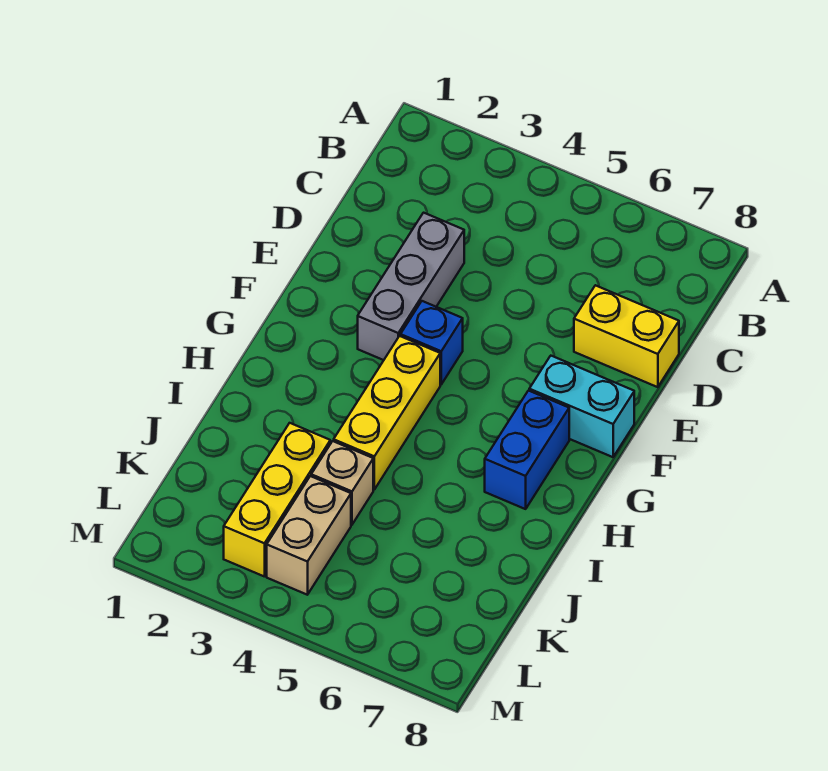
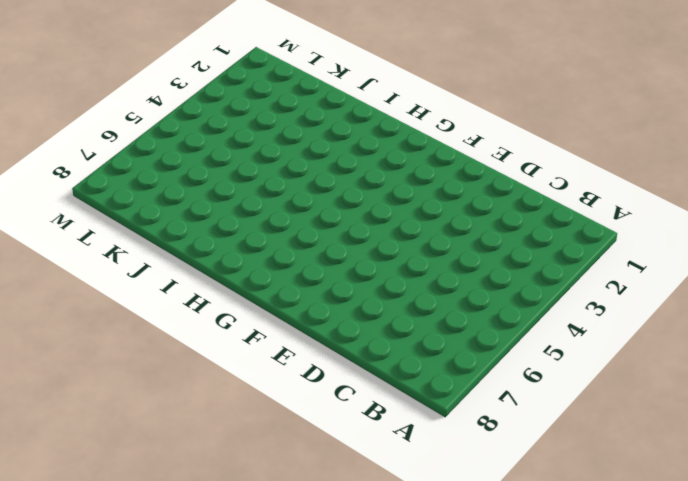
none -> grey brick D3:F3 level 1
none -> yellow brick D7:D8 level 1

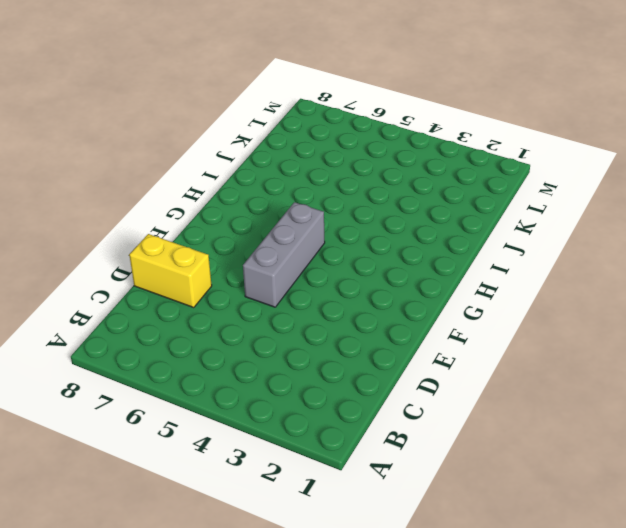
grey brick E5:G5 level 1 -> grey brick D3:F3 level 1
none -> blue brick F4 level 1
none -> cyan brick F7:F8 level 1

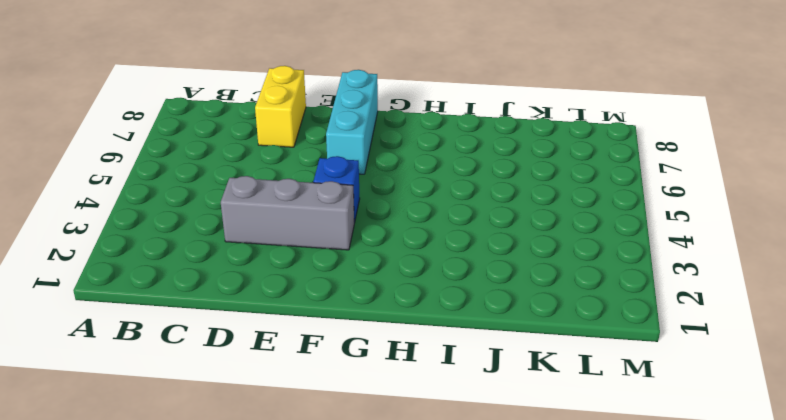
cyan brick F6:F8 level 1 -> cyan brick F7:F8 level 1
none -> yellow brick G4:I4 level 1
none -> blue brick G7:H7 level 1

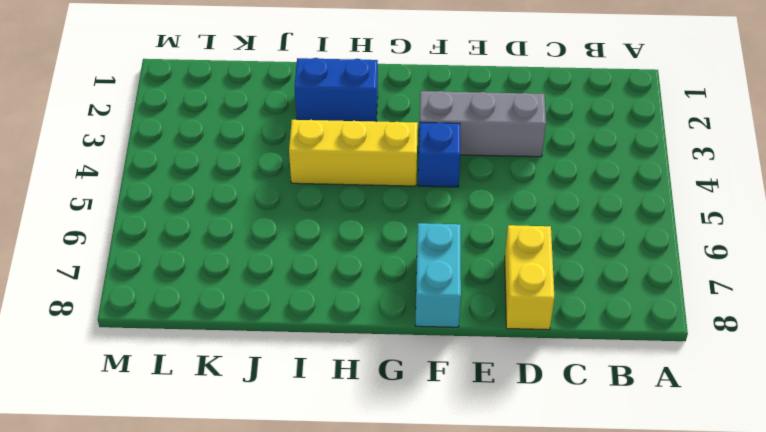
blue brick H2:I2 level 1 -> blue brick G7:H7 level 1
none -> yellow brick J3:L3 level 1
none -> tan brick J4 level 1

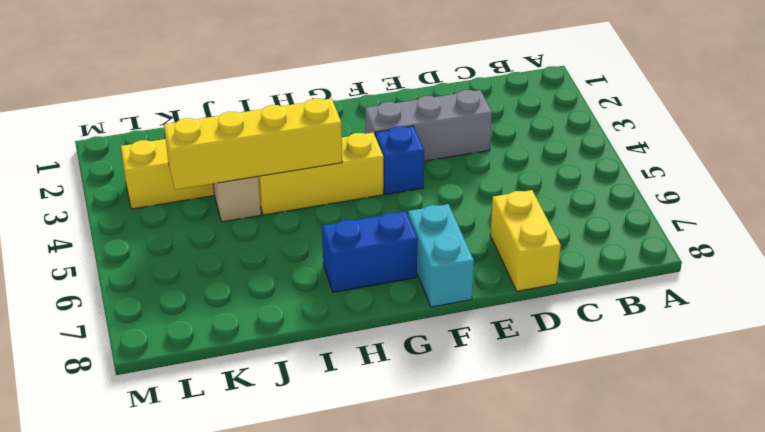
yellow brick H4:K4 level 2 -> none
none -> tan brick K4:L4 level 1

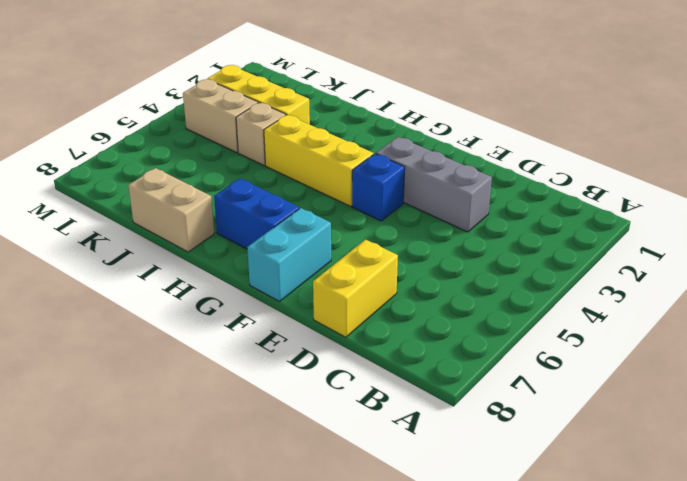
tan brick I8:J8 level 1 -> none

